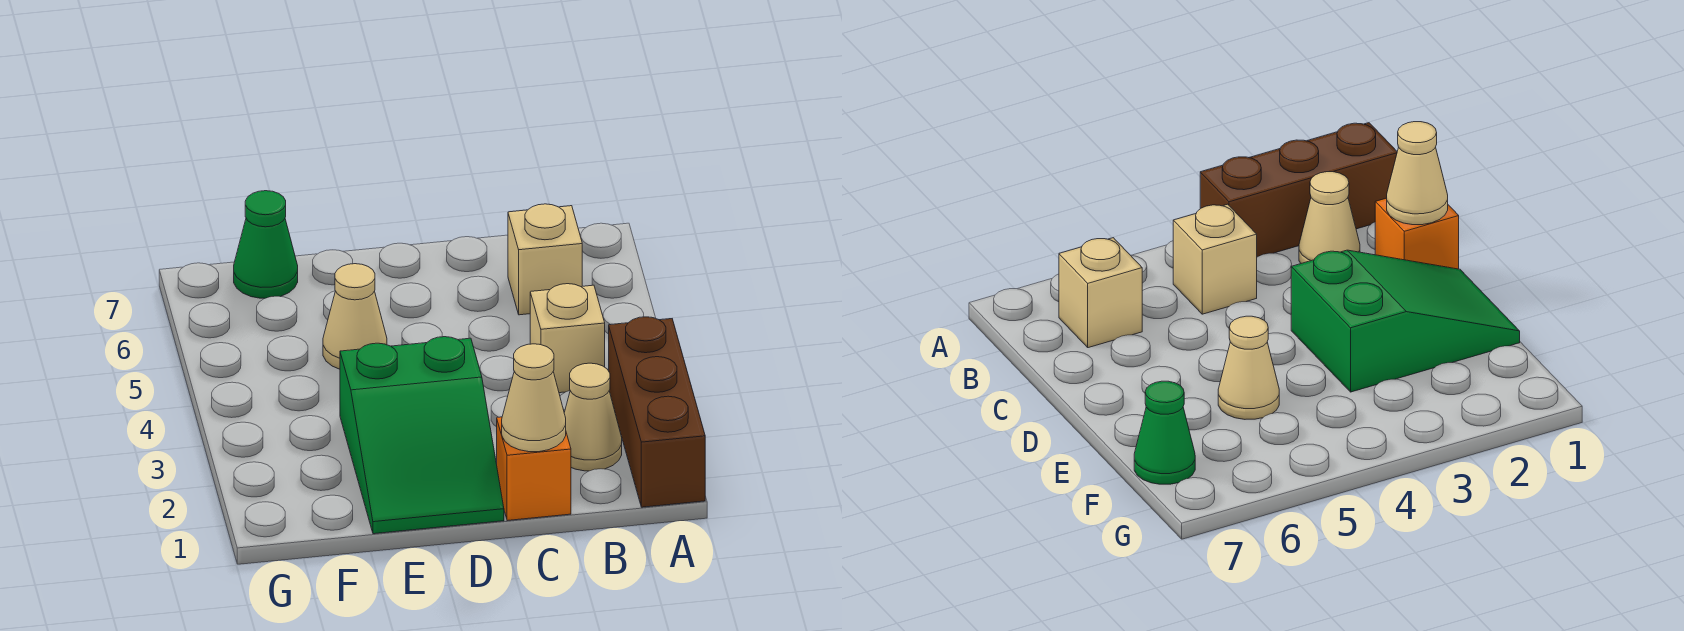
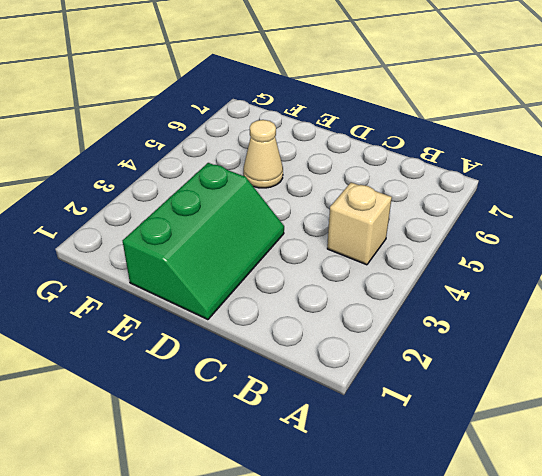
green slope D1:E3 level 1 top E -> green slope D1:E3 level 1 top 3
none -> brown brick A1:A3 level 1
none -> tan cone B2 level 1

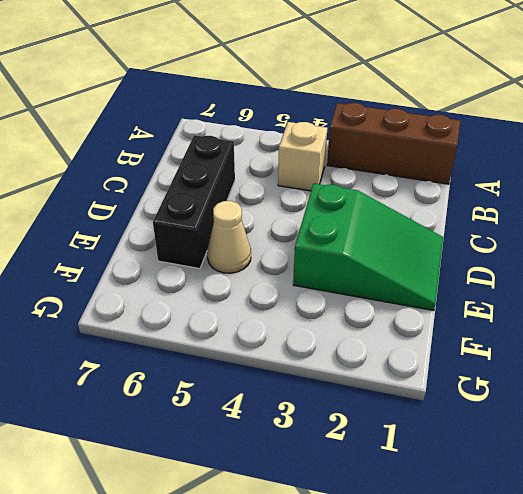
black brick C6:E6 level 1 -> none
none -> tan cone B2 level 1
none -> tan brick B6 level 1

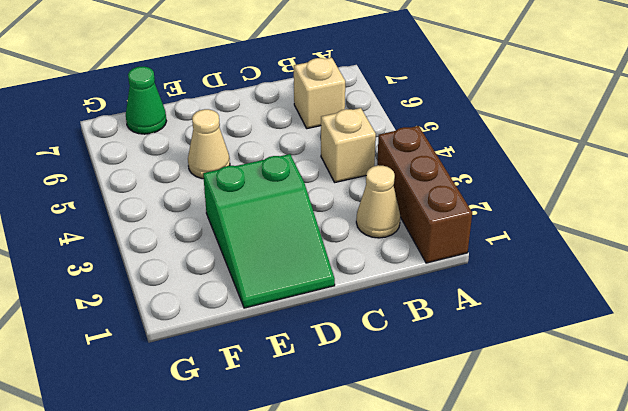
none -> orange brick C1 level 1
none -> tan cone C1 level 2

